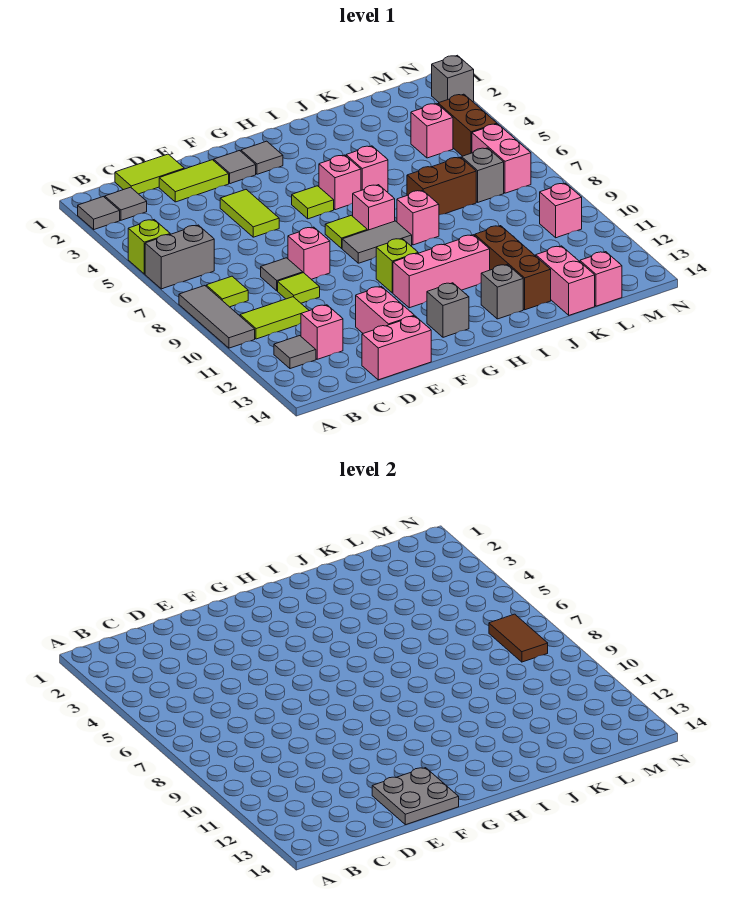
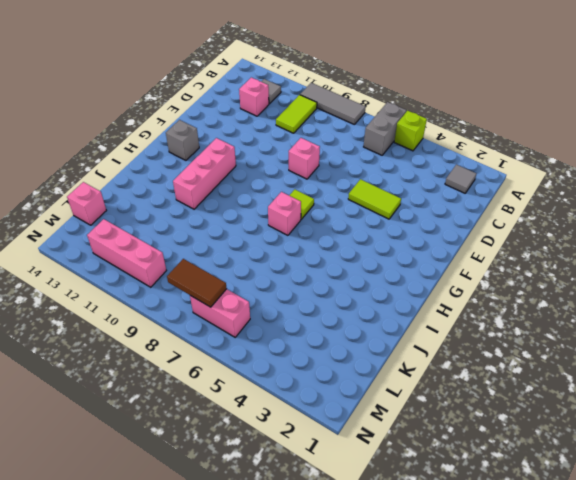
pink brick M10:M12 level 1 -> pink brick M10 level 1
none -> grey tile A2 level 1
none -> lime tile B8 level 1
none -> lime tile C1:D1 level 1
none -> lime tile D2:E2 level 1

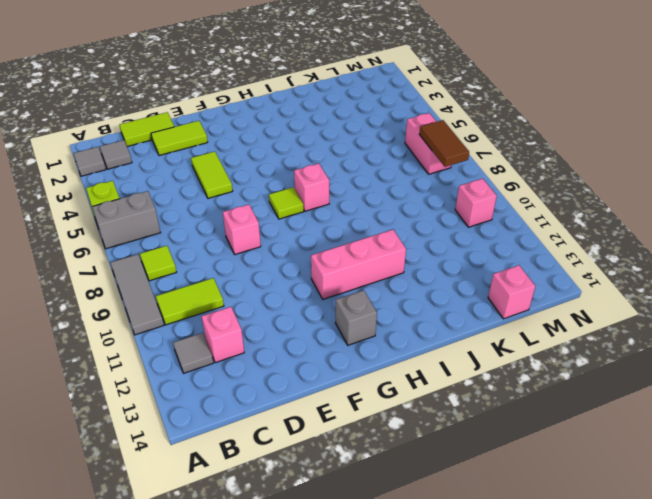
none -> grey tile D8 level 1
none -> lime tile D9 level 1
none -> pink brick D14:E14 level 1
none -> pink brick E12:E13 level 1

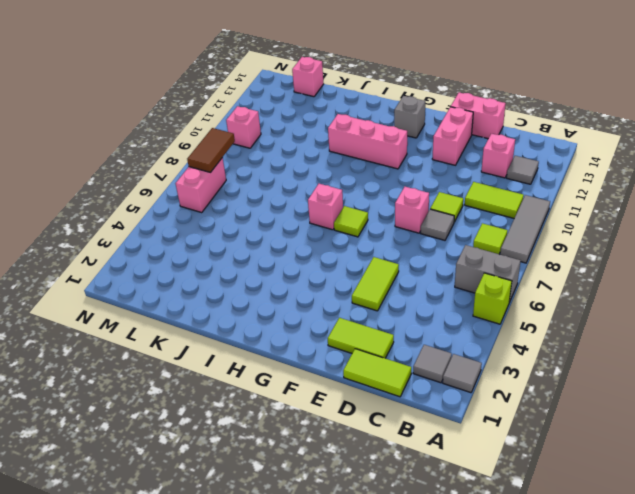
none -> grey tile F2 level 1
none -> grey tile G2 level 1
none -> lime tile G5 level 1
none -> grey tile G8:H8 level 1

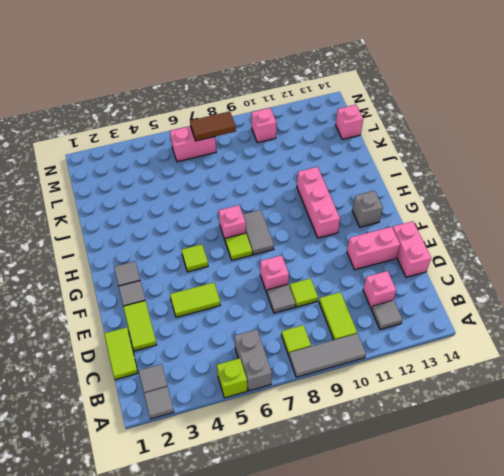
none -> lime brick G10 level 1
none -> pink brick H5 level 1
none -> pink brick I5 level 1
none -> pink brick I8 level 1

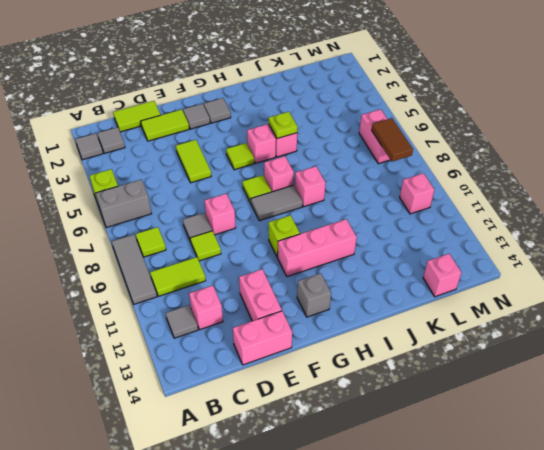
lime plate I5 level 2 -> none
none -> grey brick I13 level 1
none -> brown brick J7:K7 level 1
none -> brown brick J11:J13 level 1
none -> pink brick K13:K14 level 1

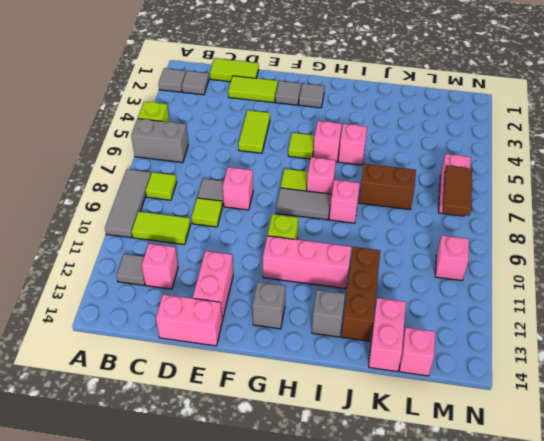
none -> pink brick L4 level 1
none -> grey brick L7 level 1
none -> brown brick M4:M5 level 1
none -> grey brick N2 level 1

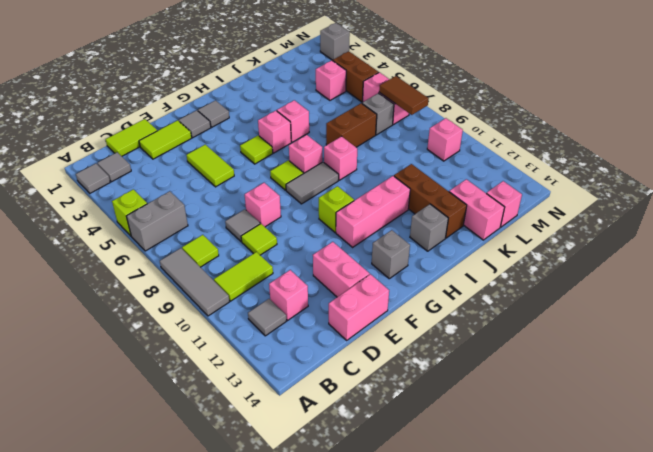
none -> grey plate E13:F14 level 2

